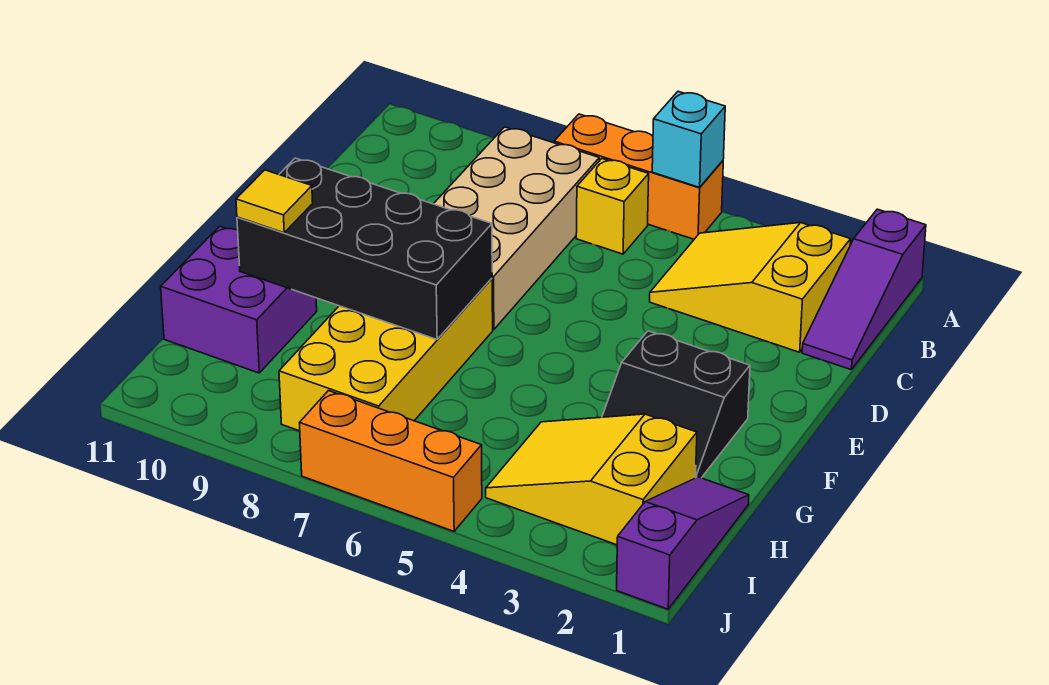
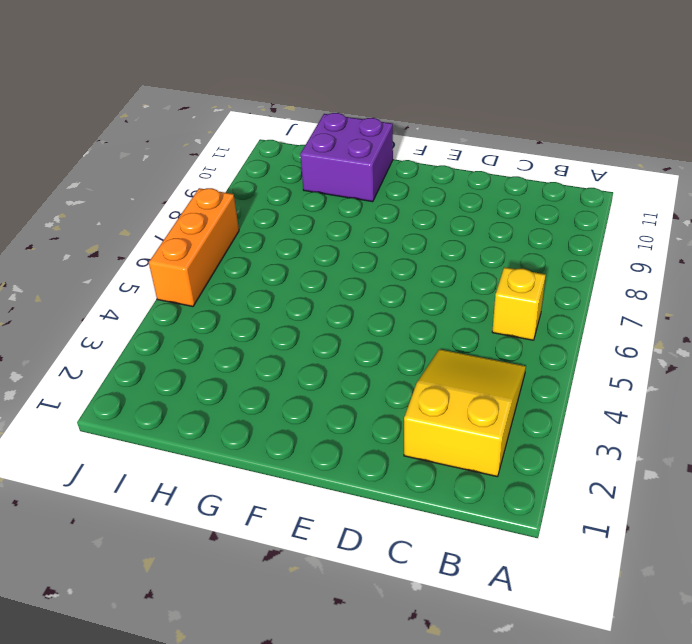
none -> purple slope A1:C1 level 1 top A
none -> orange brick A5:A7 level 1
none -> tan brick B7:E8 level 1

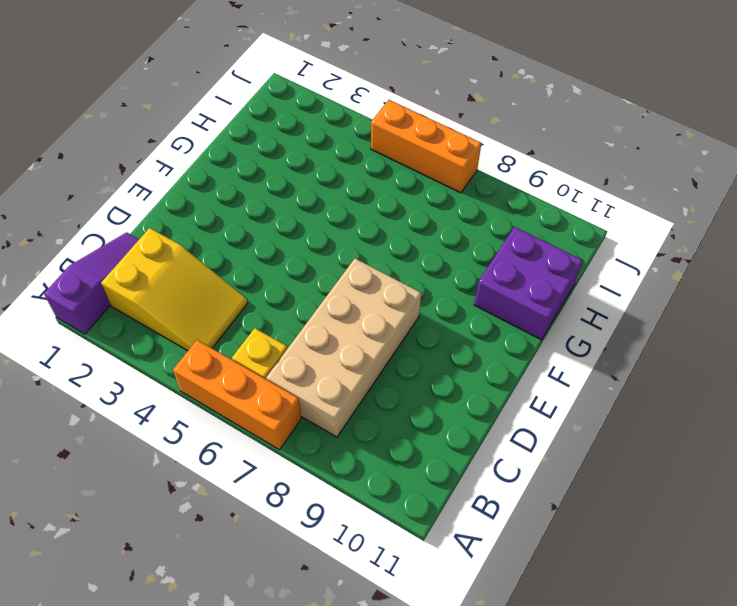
none -> black slope F2:G3 level 1 top F
none -> yellow brick F7:I8 level 1
none -> purple slope H1:J1 level 1 top J

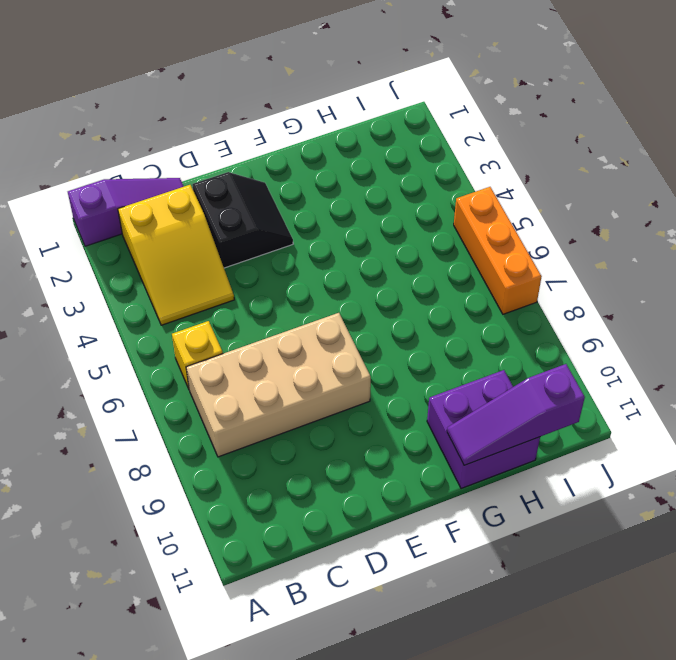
black slope D2:E3 level 1 top D -> black slope F2:G3 level 1 top F
purple slope G11:I11 level 2 top I -> purple slope H1:J1 level 1 top J
none -> orange brick A5:A7 level 1
none -> yellow brick F7:I8 level 1
none -> yellow slope H2:I4 level 1 top 2

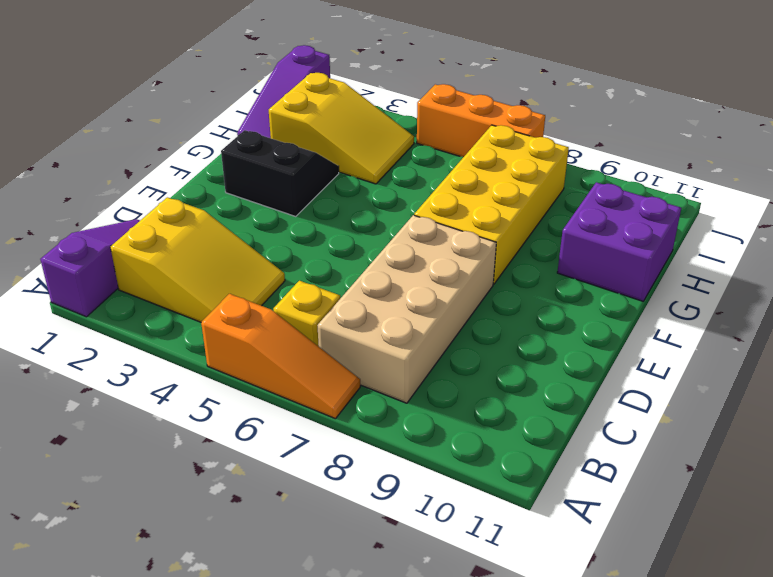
orange slope A5:A7 level 1 top 5 -> orange brick A5:A7 level 1
none -> cyan brick A5 level 2
none -> black brick F7:G10 level 2
none -> yellow tile G10 level 3

